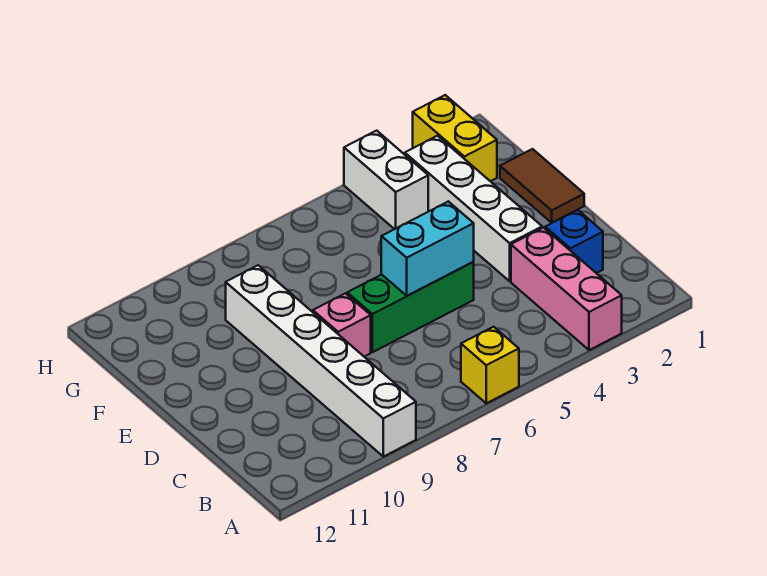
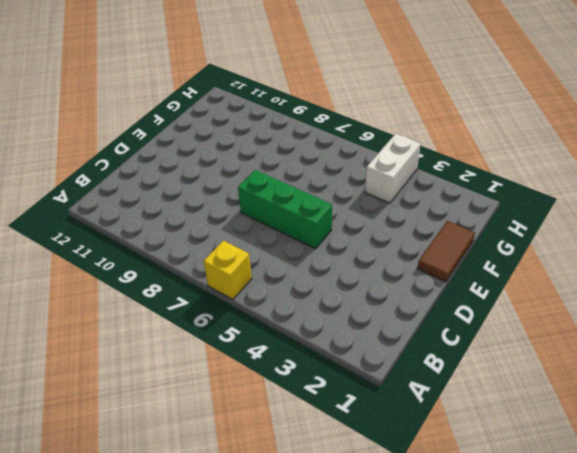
none -> pink brick A3:C3 level 1
none -> white brick A9:F9 level 1

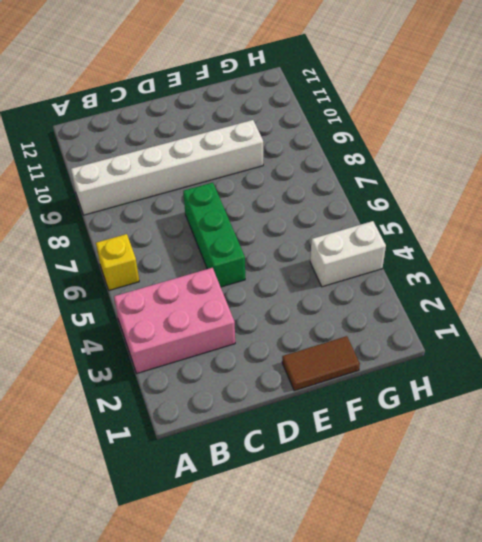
pink brick A3:C4 level 1 -> pink brick A3:C3 level 1
none -> blue brick C2 level 1
none -> white brick D3:G3 level 1

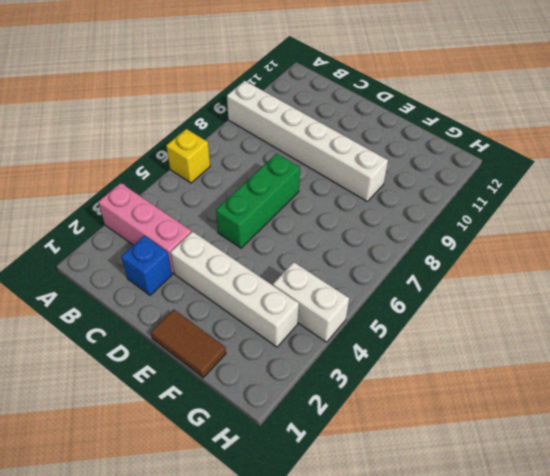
none -> pink brick D8 level 1
none -> yellow brick G2:H2 level 1

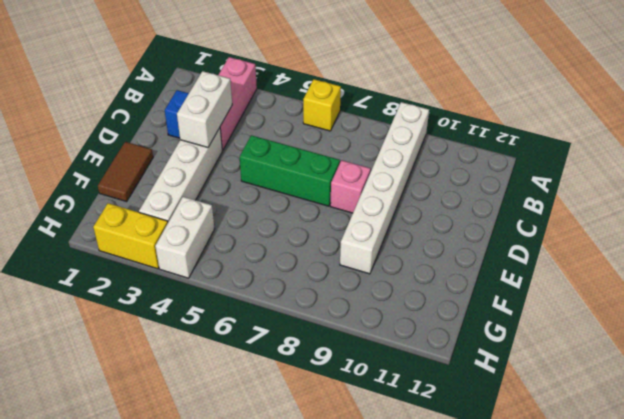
white brick C3:D3 level 2 -> none
yellow brick H2:H3 level 1 -> yellow brick G2:H2 level 1
none -> cyan brick D5:D6 level 2

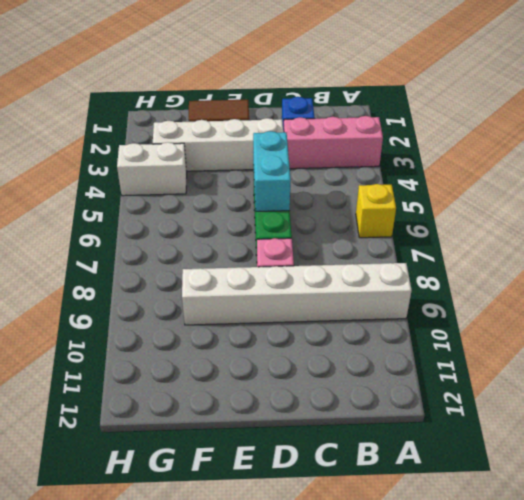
none -> yellow brick G2:H2 level 1

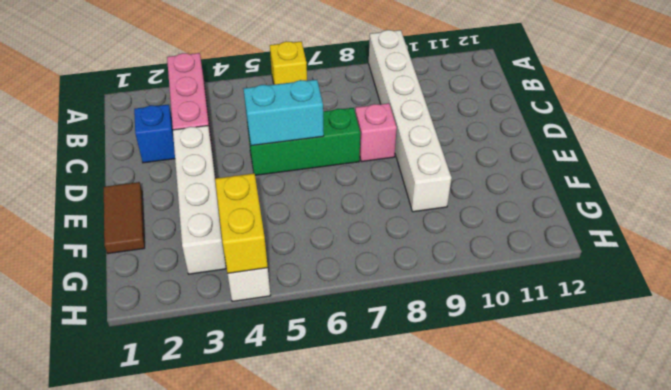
yellow brick G4:H4 level 2 -> yellow brick G2:H2 level 1

